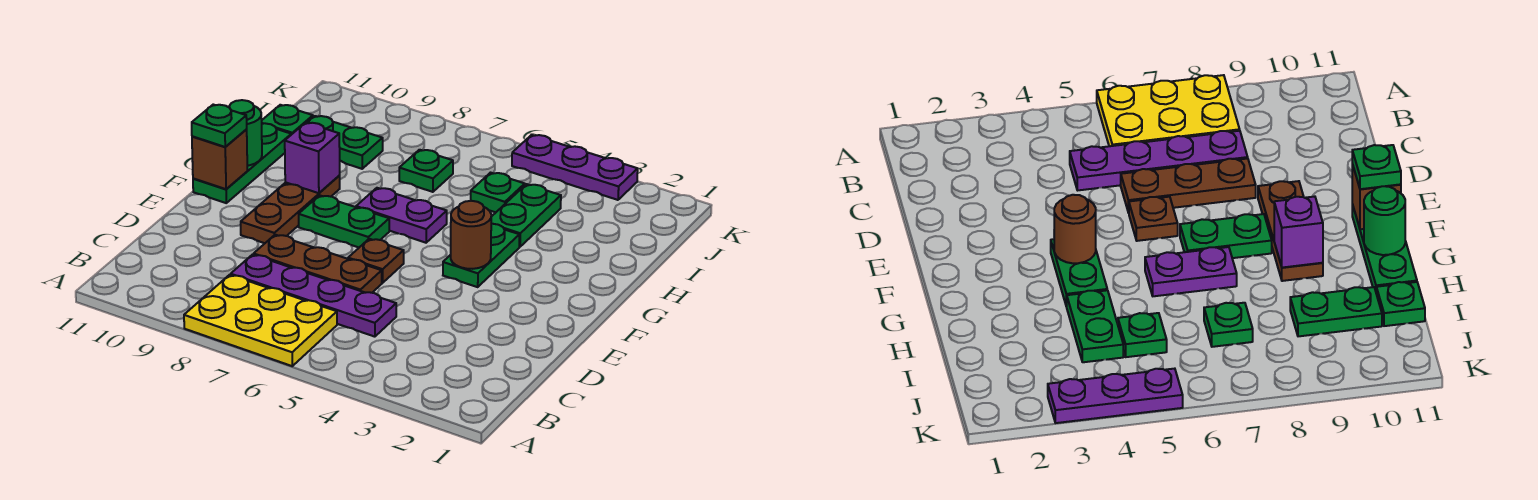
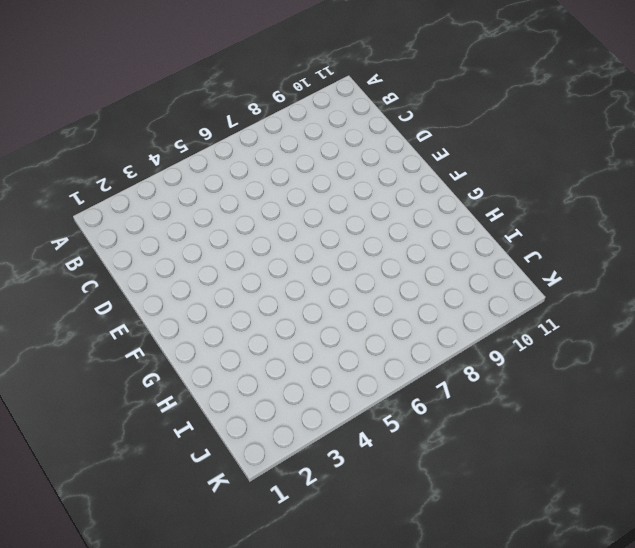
none -> yellow plate A6:B8 level 1
none -> purple plate C5:C8 level 1
none -> brown plate D6:D8 level 1

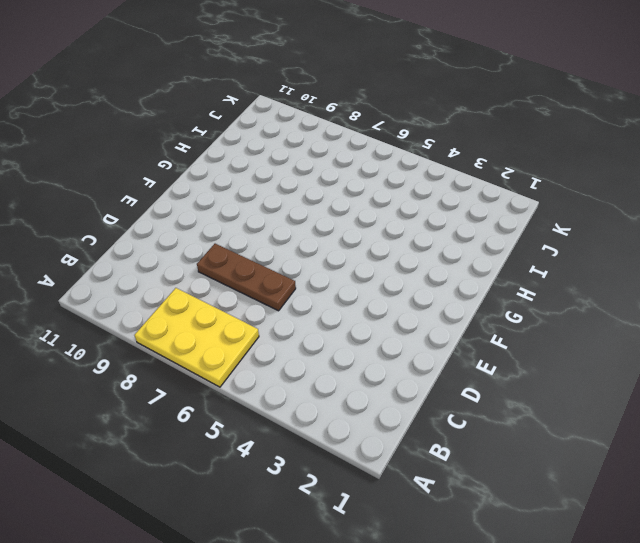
none -> purple plate C5:C8 level 1
none -> brown plate E6 level 1
none -> brown plate E9:G9 level 1

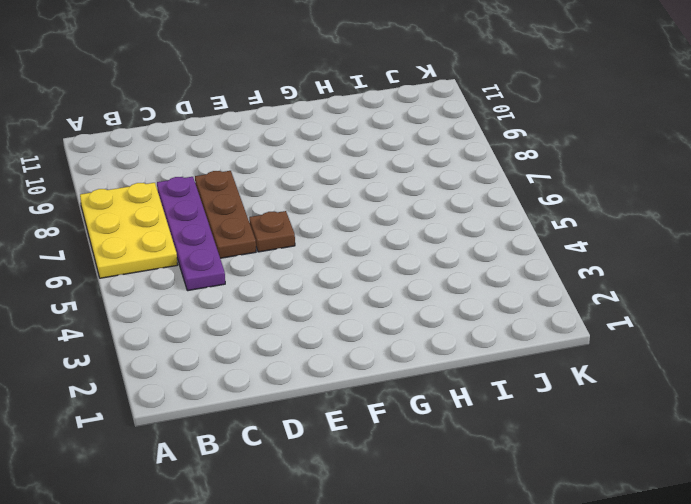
none -> brown plate E9:G9 level 1
none -> green plate F4:G4 level 1
none -> green plate F7:F8 level 1

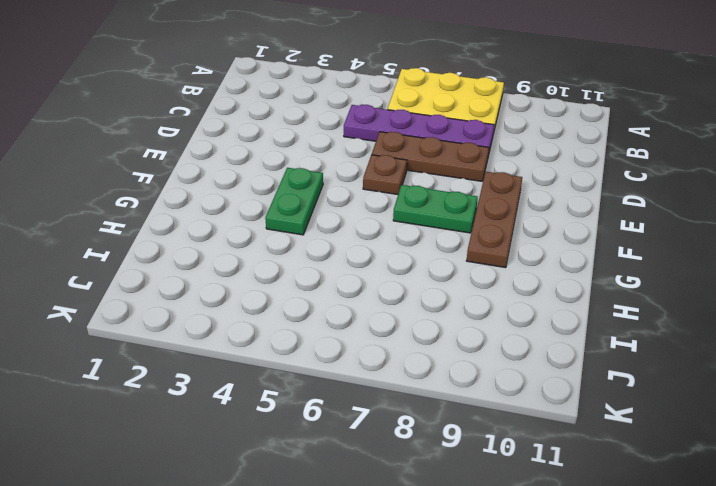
none -> green plate F11:H11 level 1
none -> purple plate G6:G7 level 1
none -> green plate H4:I4 level 1

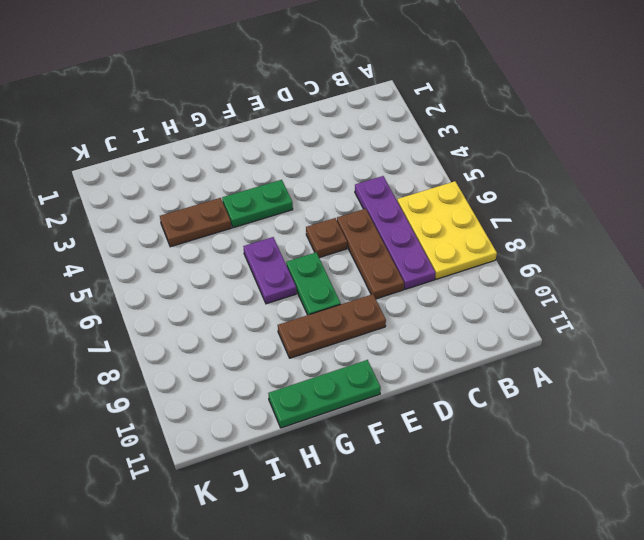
brown plate H4:I4 level 1 -> green plate H4:I4 level 1
none -> green plate I5 level 1
none -> green plate I7 level 1
none -> green plate I9:I10 level 1

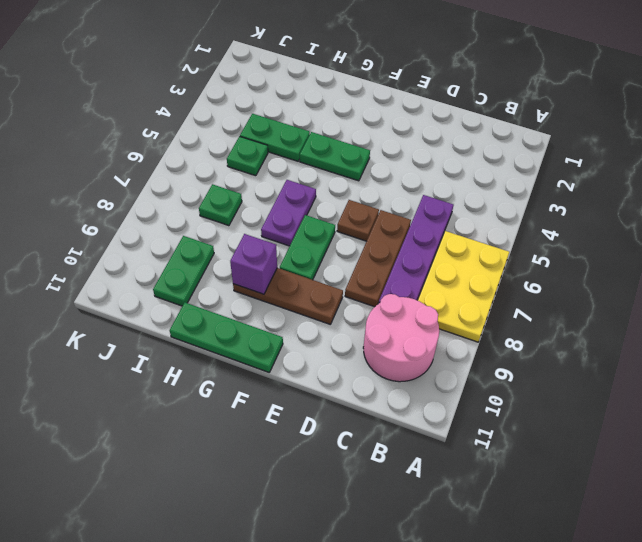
pink round brick B9:C10 level 1 -> none
none -> green plate I11 level 1
none -> purple plate K3:K5 level 1
none -> brown round brick F4 level 2

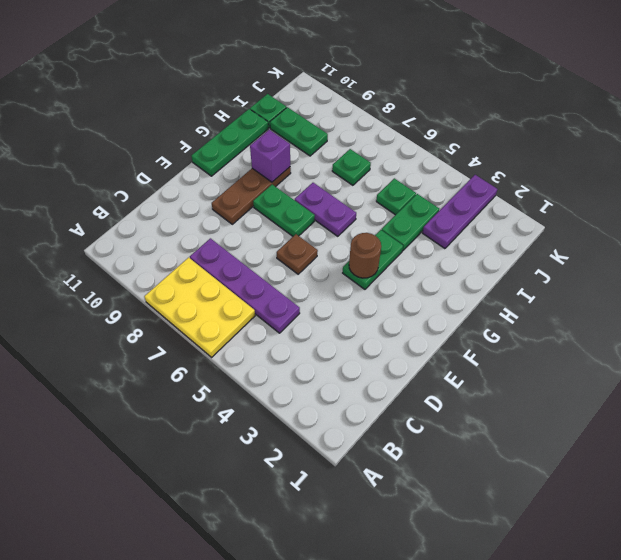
purple plate I3:K3 level 1 -> purple plate K3:K5 level 1
none -> brown plate D6:D8 level 1
none -> brown brick F11 level 2
none -> green round brick G11 level 2

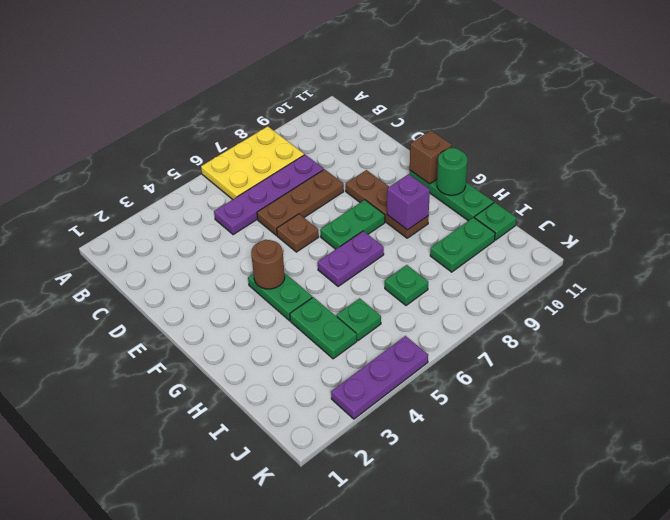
none -> green plate F11 level 3

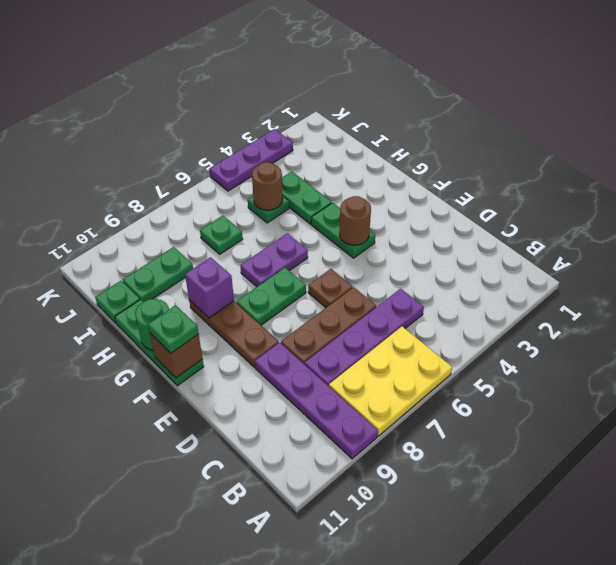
purple plate A9:D9 level 1 -> none
brown round brick I5 level 2 -> none

